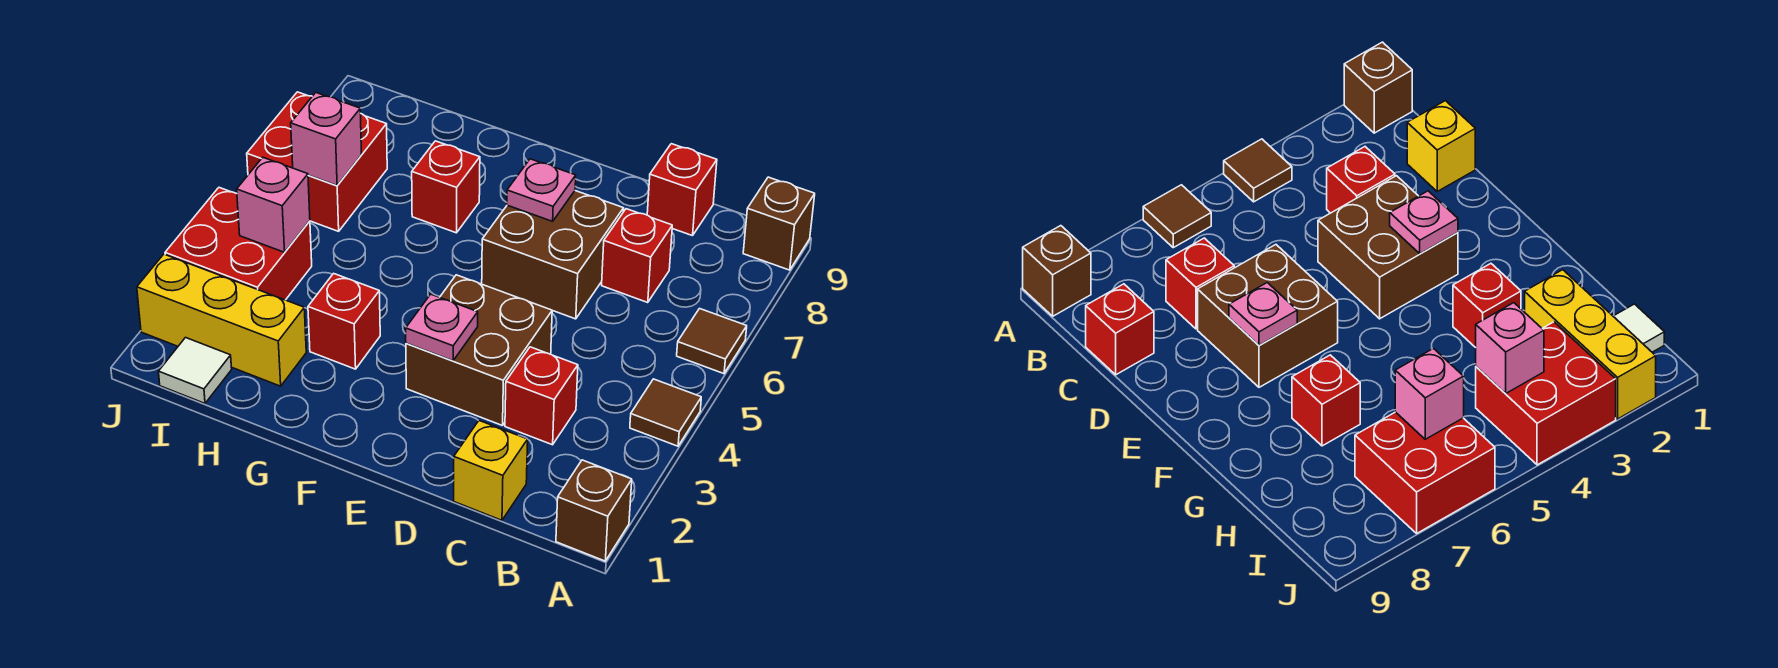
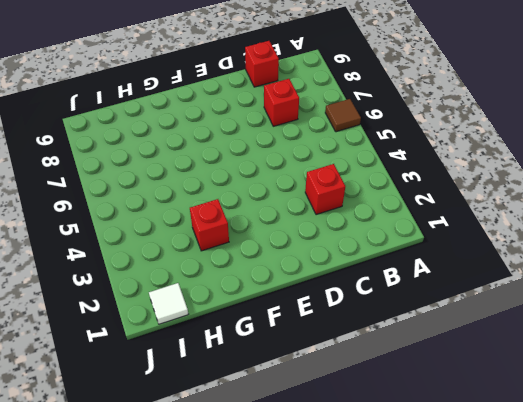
none -> brown brick A1 level 1
none -> brown tile A4 level 1
none -> brown brick A9 level 1

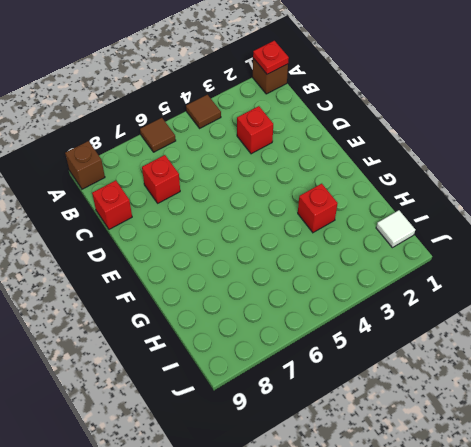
red plate A1 level 2 -> none
none -> yellow brick C1 level 1
none -> brown brick D3:E4 level 1
none -> brown brick D6:E7 level 1

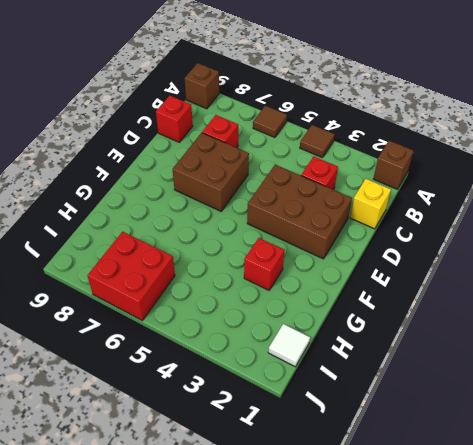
brown brick D2:E4 level 1 -> brown brick D3:E4 level 1
none -> red brick G7 level 1
none -> yellow brick H2:J2 level 1
none -> red brick I3:J4 level 1

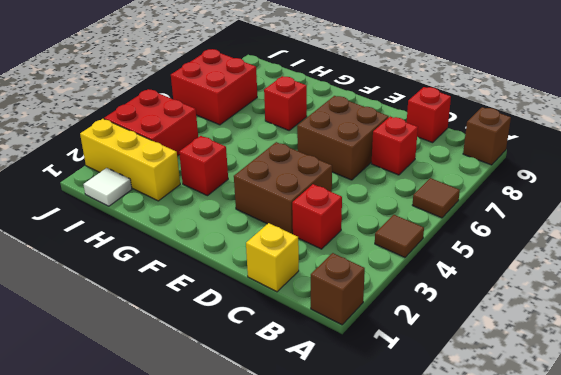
none -> pink plate E3 level 2
none -> pink plate E7 level 2
none -> pink brick I4 level 2

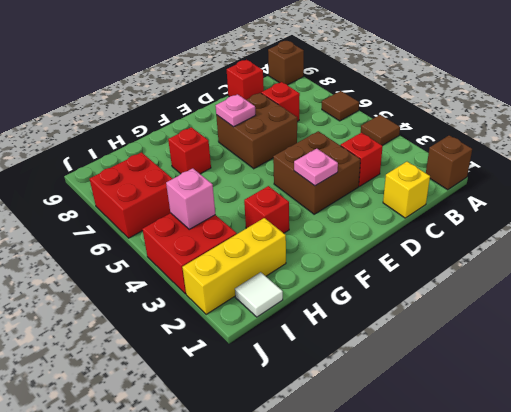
none -> pink brick I6 level 2

